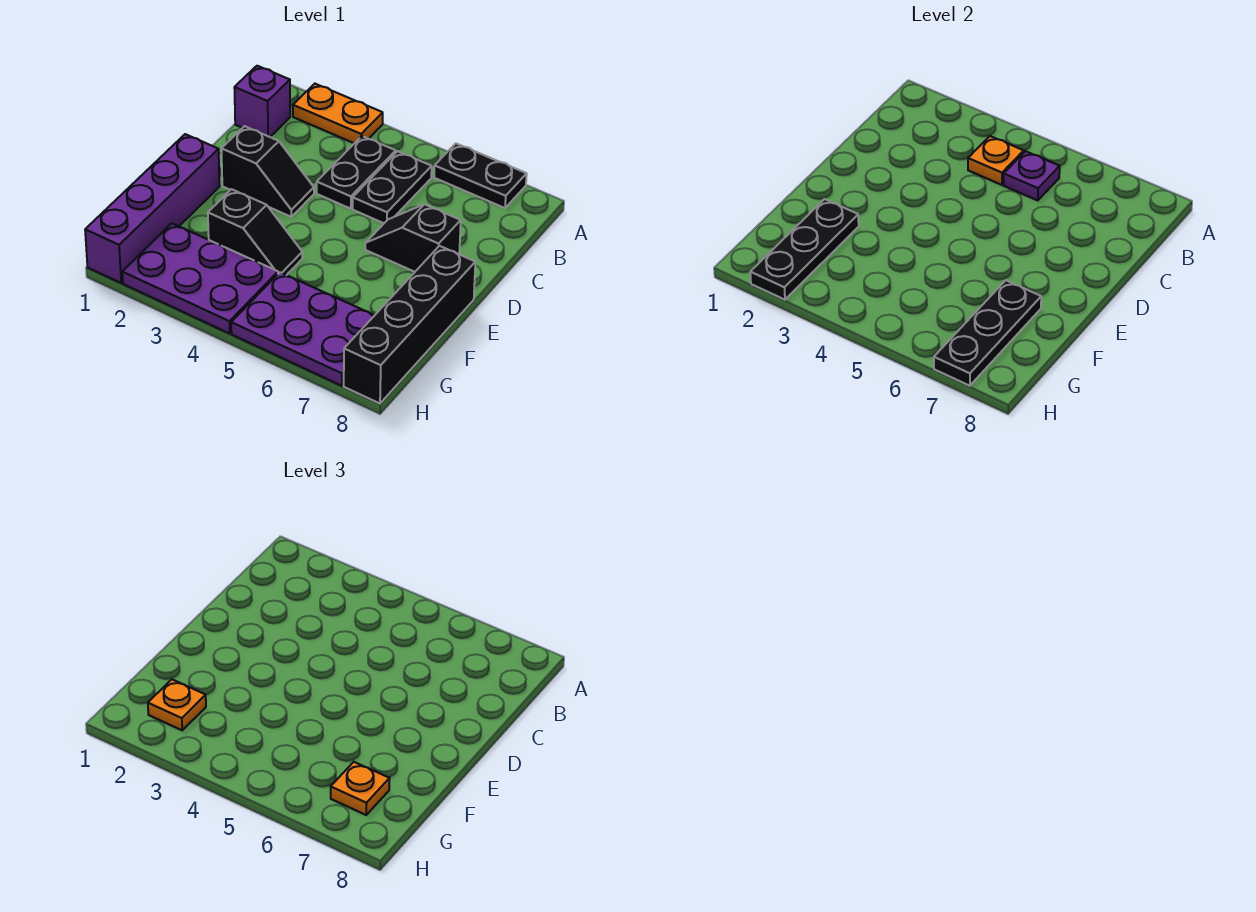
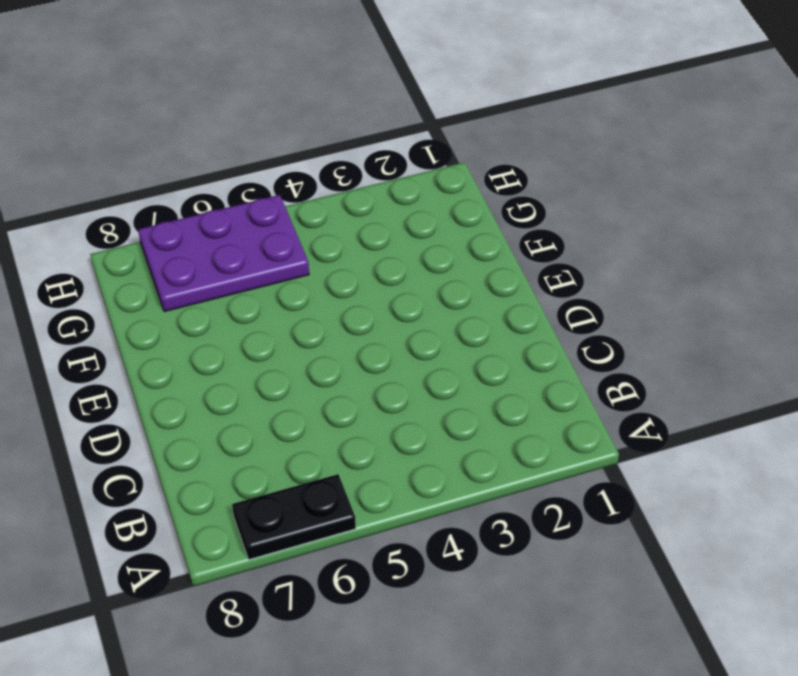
none -> orange plate A2:A3 level 1
none -> purple brick B1 level 1
none -> black plate B4:C4 level 1

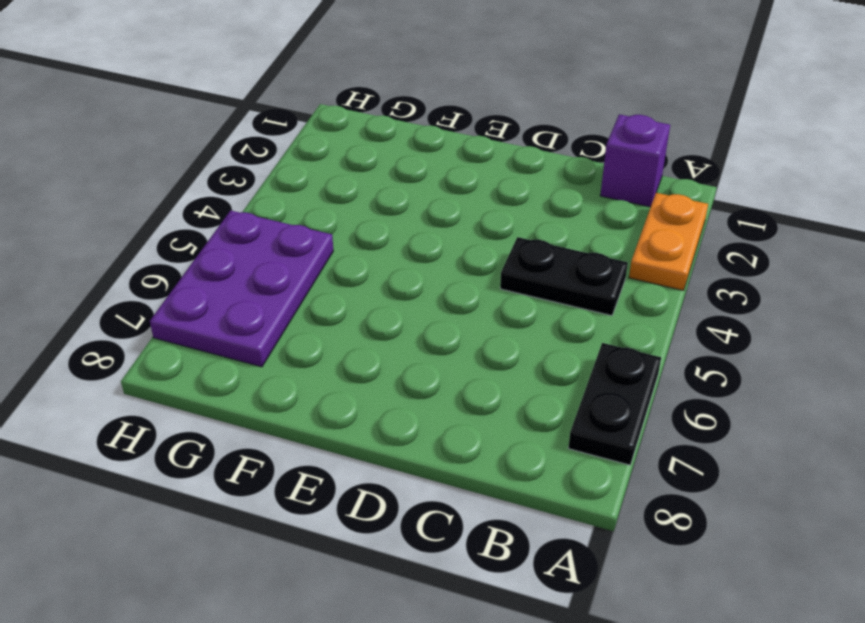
none -> black plate B5:C5 level 1
none -> black slope D2:D3 level 1 top 2
none -> black slope D6:D7 level 1 top 7

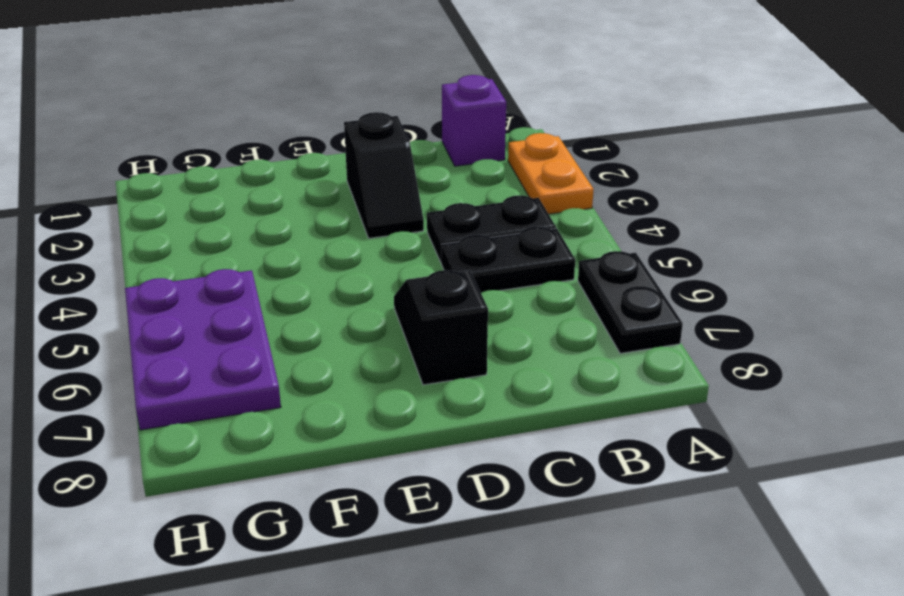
none -> purple brick E1:H1 level 1
none -> black brick E8:H8 level 1
none -> black slope F3:F4 level 1 top 3

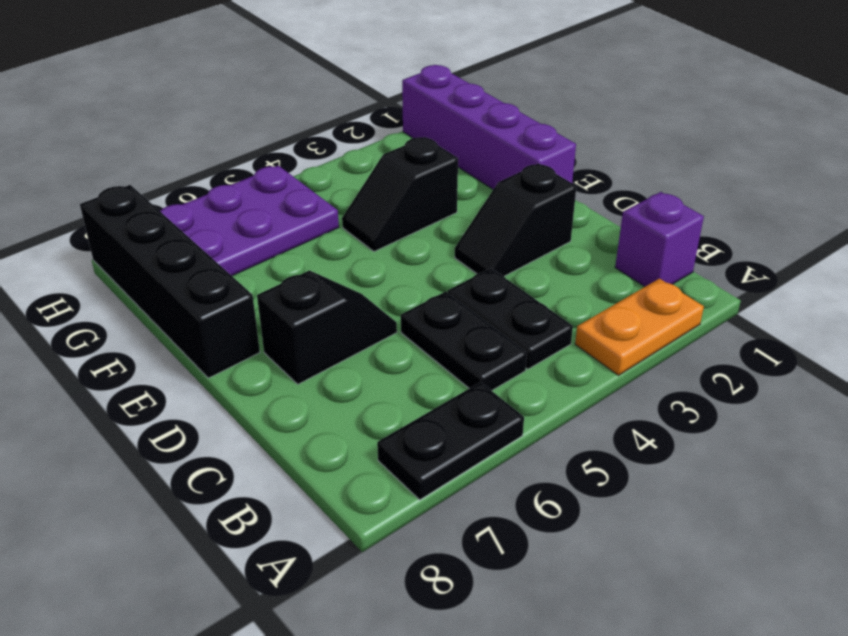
none -> purple plate G2:H4 level 1
none -> orange plate B4 level 2
none -> purple plate B5 level 2

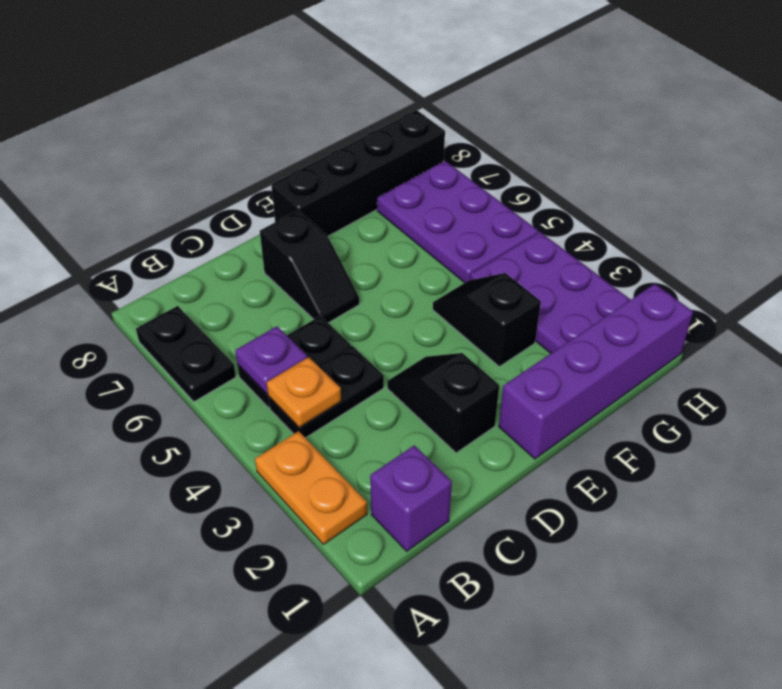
none -> black plate F2:H2 level 2
none -> black plate F7:H7 level 2
none -> orange plate G2 level 3

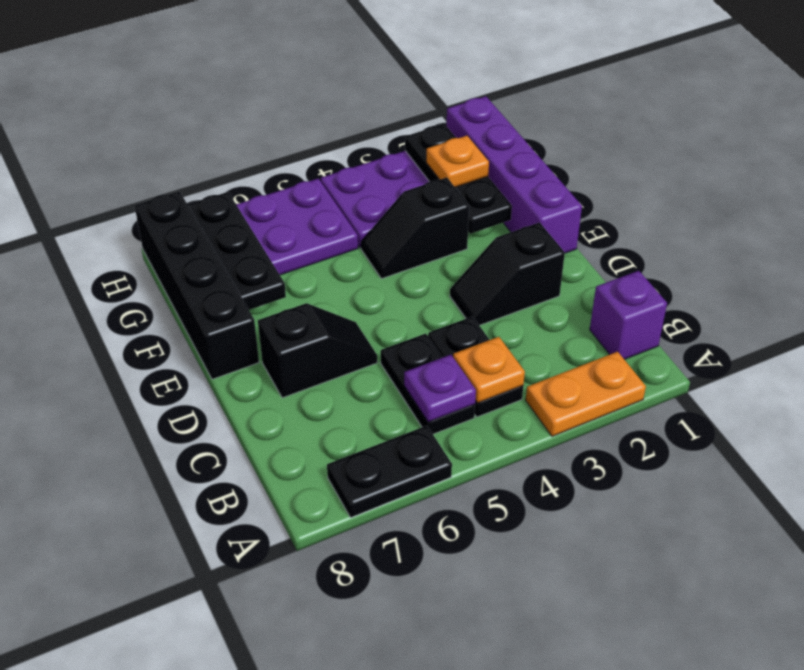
none -> orange plate G7 level 3

